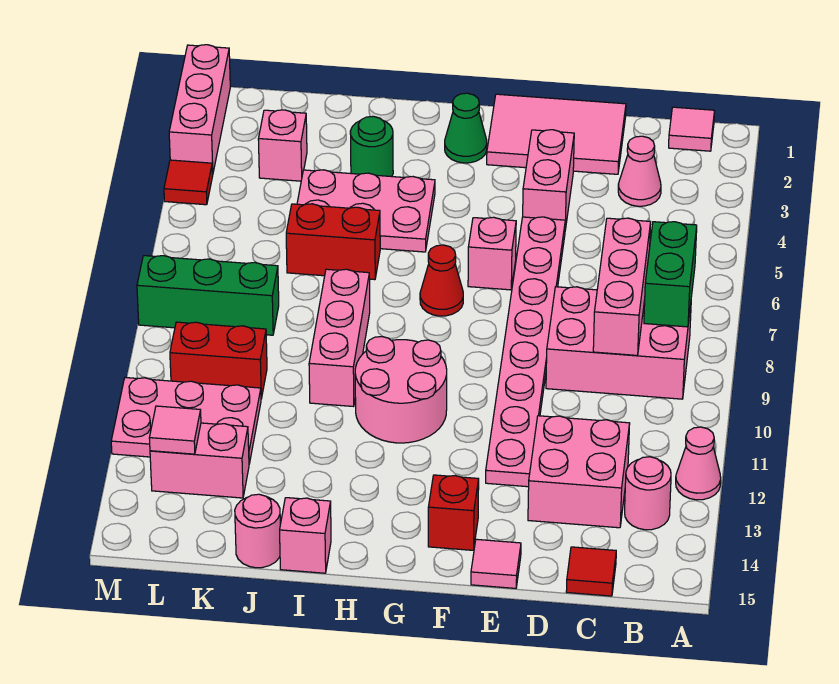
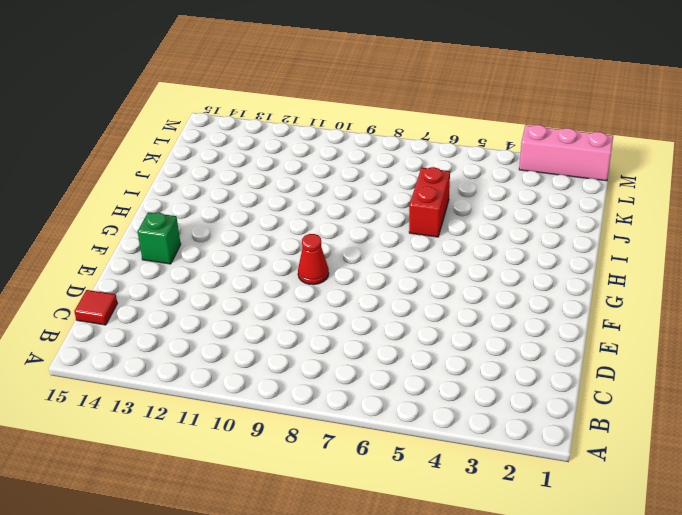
red cone F9 level 1 -> red cone G7 level 1
green brick F14 level 1 -> red brick F14 level 1
none -> pink cone A12 level 1
none -> pink tile B1 level 1
none -> pink brick B8:D9 level 1
none -> pink round brick B13 level 1

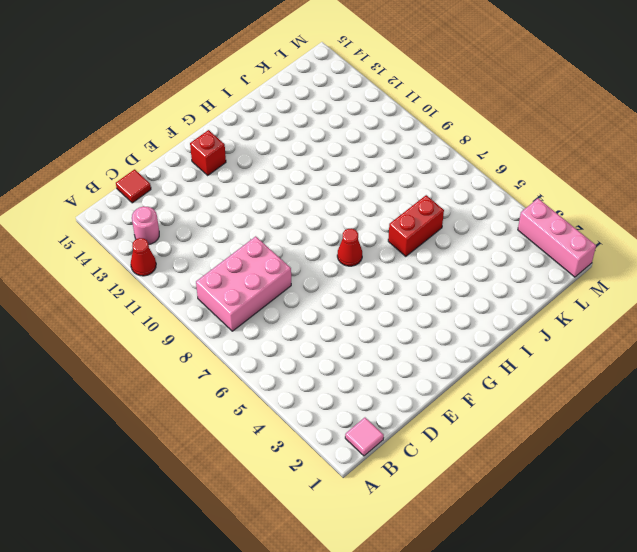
red cone A12 level 1 -> pink cone A12 level 1
none -> pink cone C3 level 1
none -> pink brick C12:D13 level 1
none -> pink tile D1:F2 level 1
none -> pink brick E3:E4 level 1

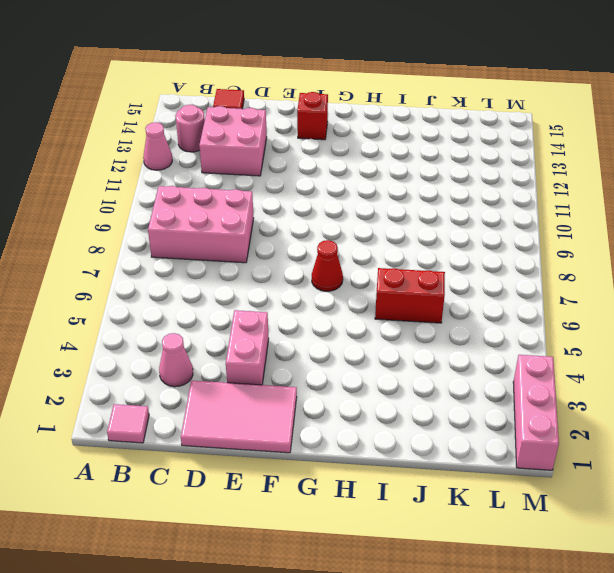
none -> pink plate E5:E12 level 1
none -> pink tile E15 level 1
none -> pink brick F6 level 1
none -> green cone G2 level 1

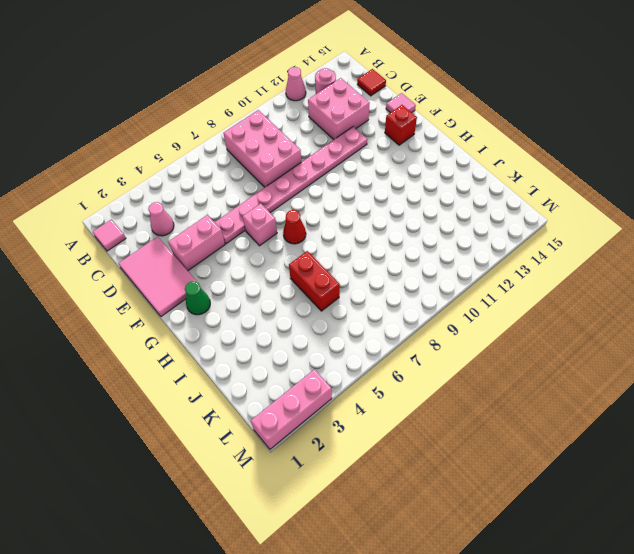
none -> pink round brick G10:H11 level 1
none -> pink plate H4:J5 level 1
none -> green round brick I3 level 1
none -> pink brick I8:I10 level 1

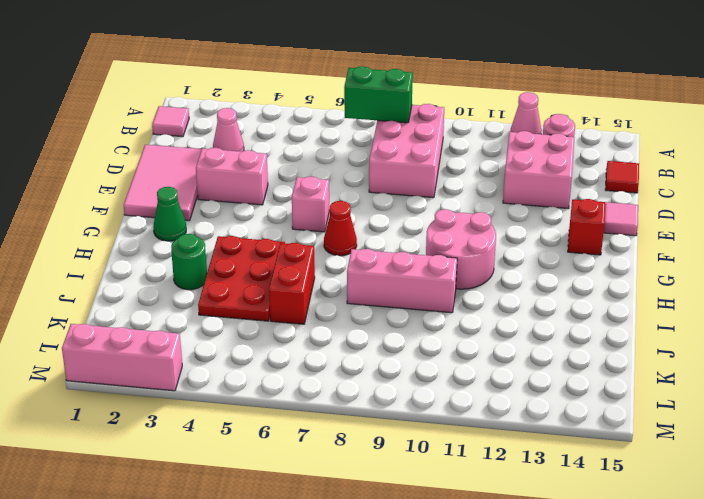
red plate H4:J5 level 1 -> pink plate H4:J5 level 1
none -> pink plate E5:E12 level 1
none -> pink brick I15 level 1
none -> pink round brick J15 level 1
none -> pink brick K3 level 1

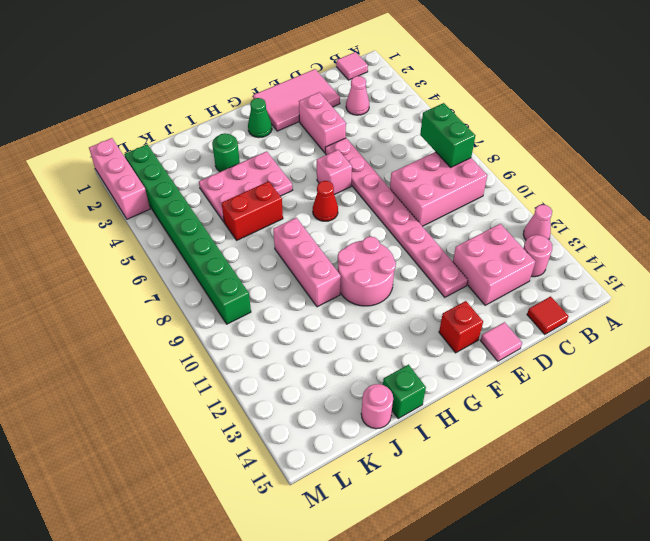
green brick I15 level 1 -> pink brick I15 level 1
green brick L2:L9 level 1 -> green brick K8:M8 level 1
none -> pink brick K3 level 1
none -> red brick K10:L10 level 1
none -> pink plate K11:M12 level 1
none -> pink brick K13:L13 level 1

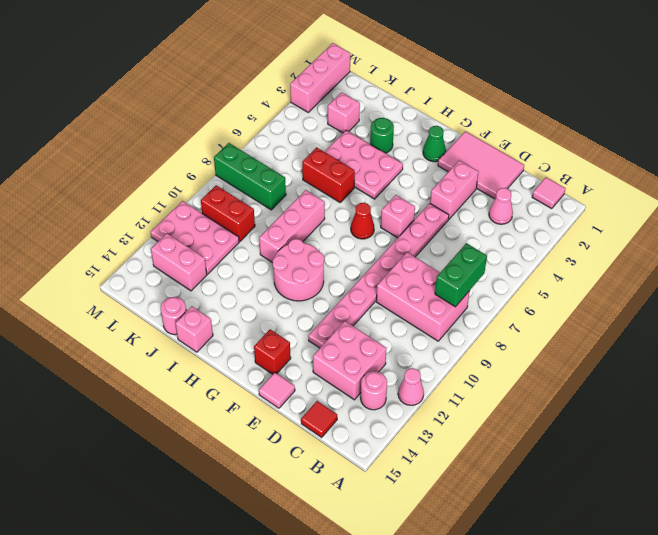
none -> red tile M4 level 1
none -> pink brick C7:C9 level 2
none -> pink tile L13 level 2

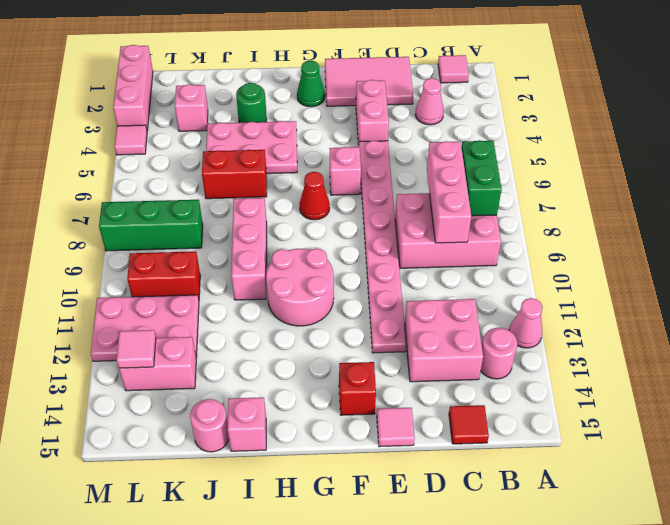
pink tile M4 level 1 -> red tile M4 level 1

